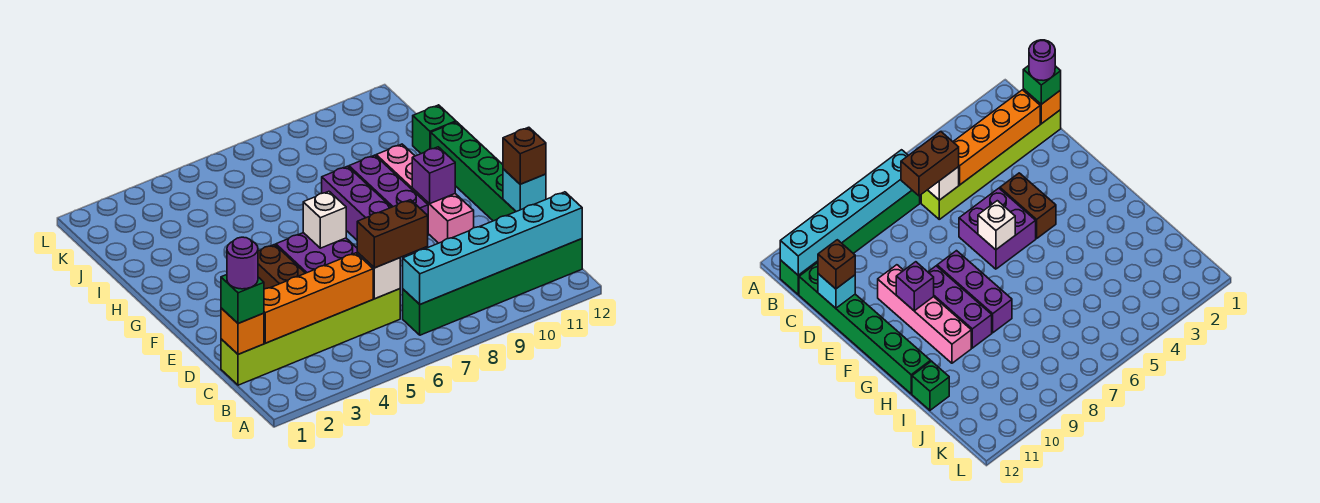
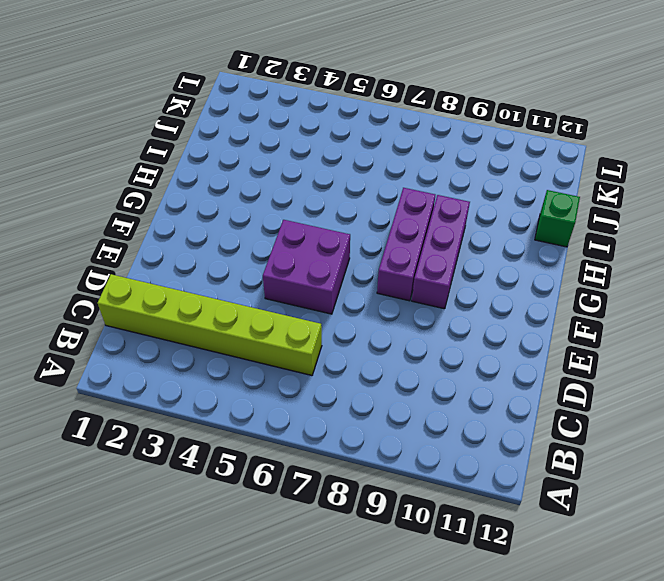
none -> green brick B7:B12 level 1
none -> green brick C12:H12 level 1
none -> brown brick E4:F4 level 1

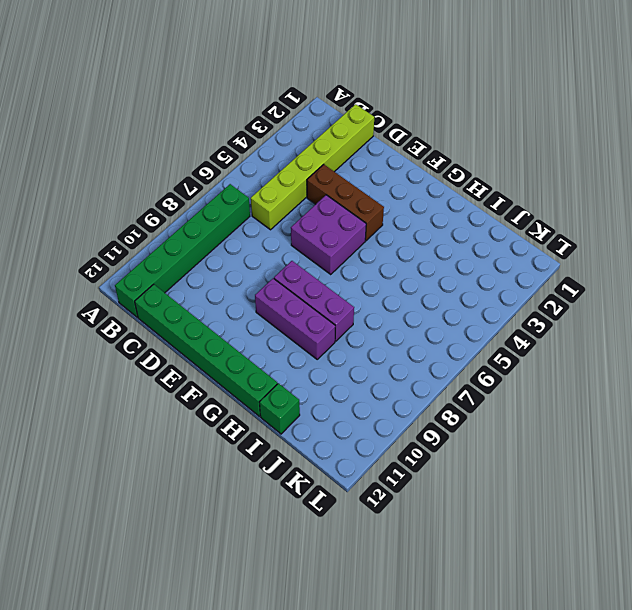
brown brick D4:F4 level 1 -> brown brick E4:F4 level 1
none -> pink brick E10:H10 level 1
none -> cyan brick B7:B12 level 2
none -> orange brick C1 level 2

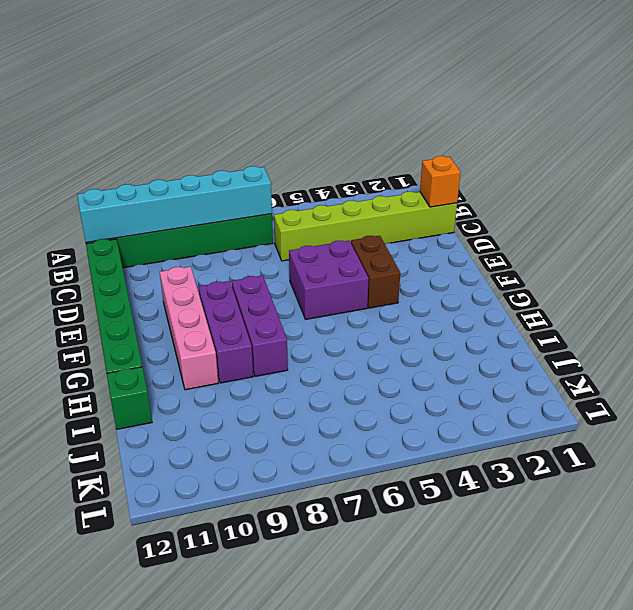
none -> orange brick C2:C5 level 2
none -> white brick C6 level 2
none -> cyan brick D12 level 2

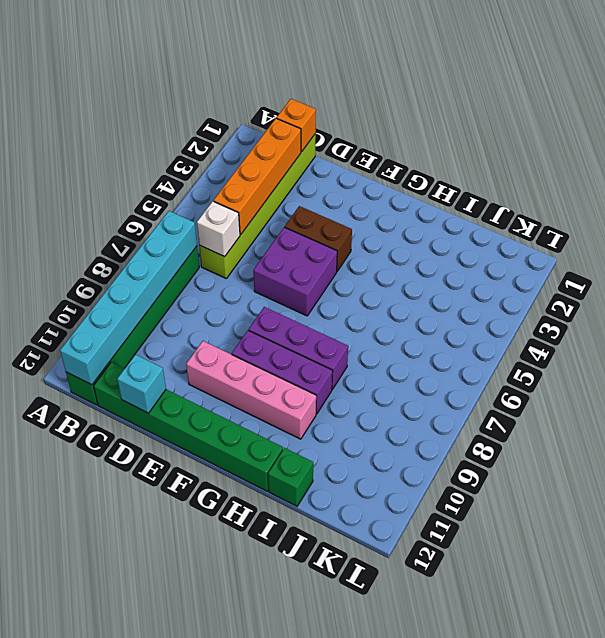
none -> white brick F6 level 2
none -> purple brick F10 level 2
none -> green brick C1 level 3

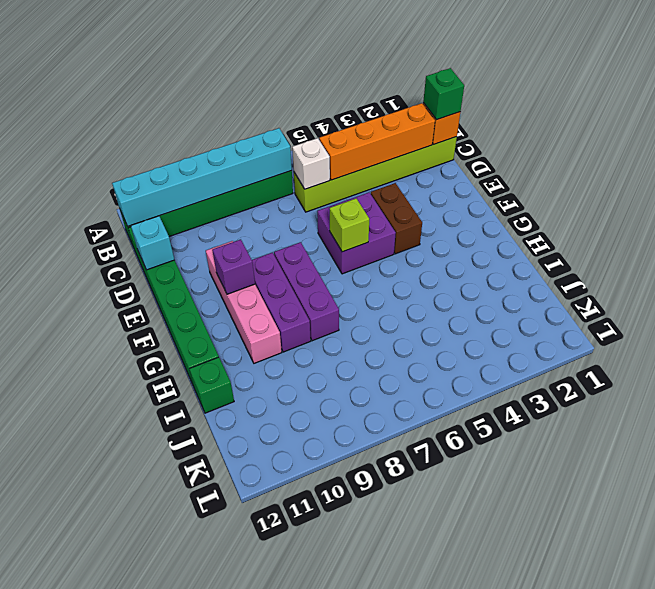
lime brick F6 level 2 -> white brick F6 level 2
none -> brown brick C6:C7 level 3
none -> brown brick D12 level 3
none -> purple round brick C1 level 4

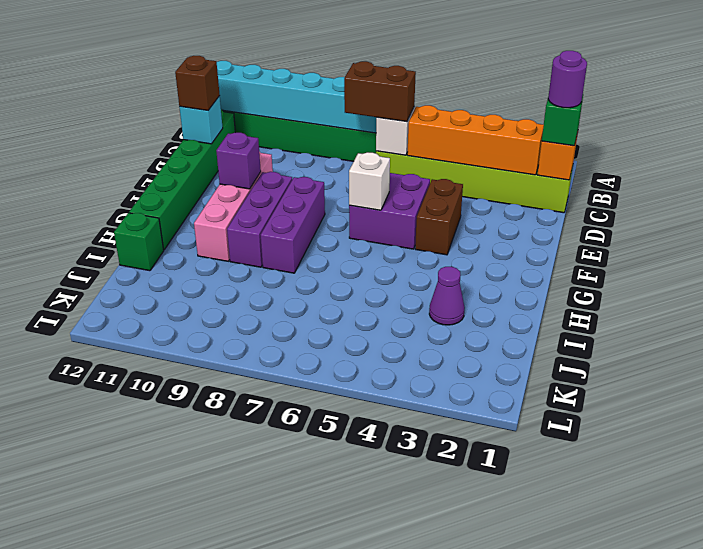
purple cone I3 level 1 -> none

